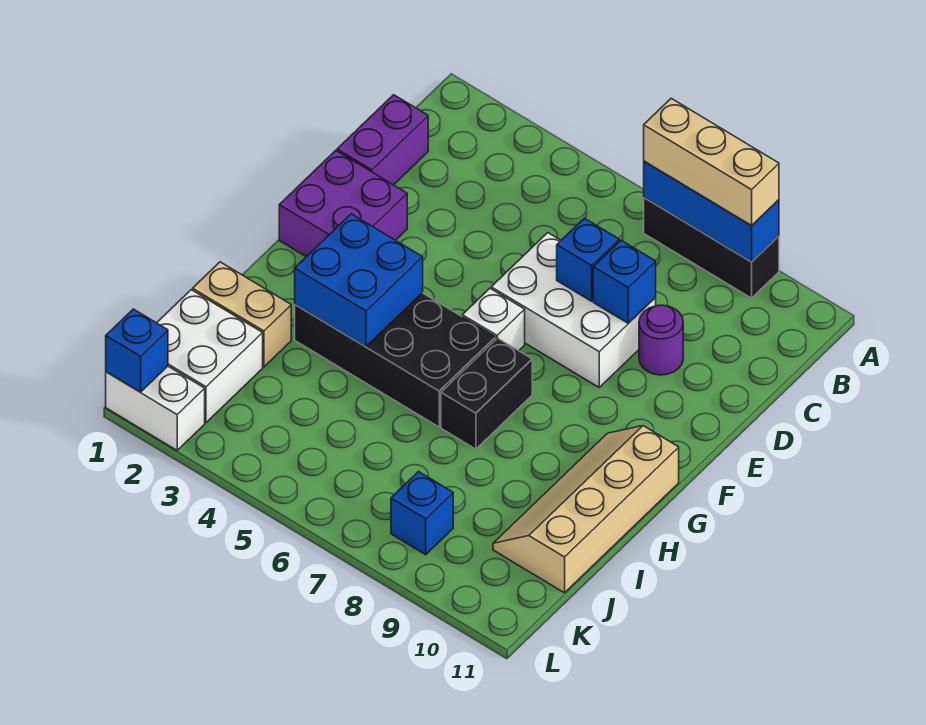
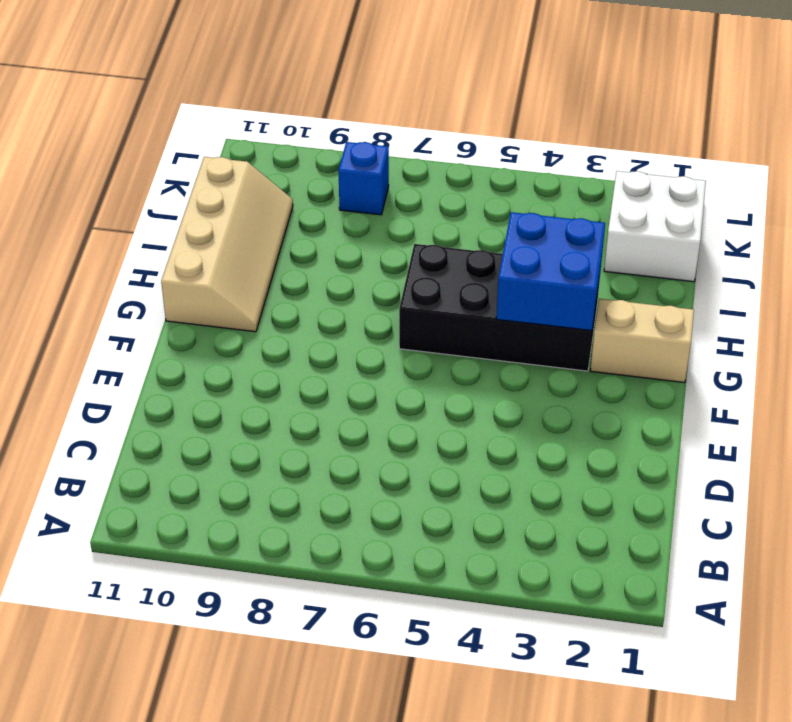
tan brick G1:G2 level 1 -> tan brick I1:I2 level 1
none -> black brick A7:A9 level 1
none -> purple brick C1:D1 level 1
none -> white brick D6:E8 level 1

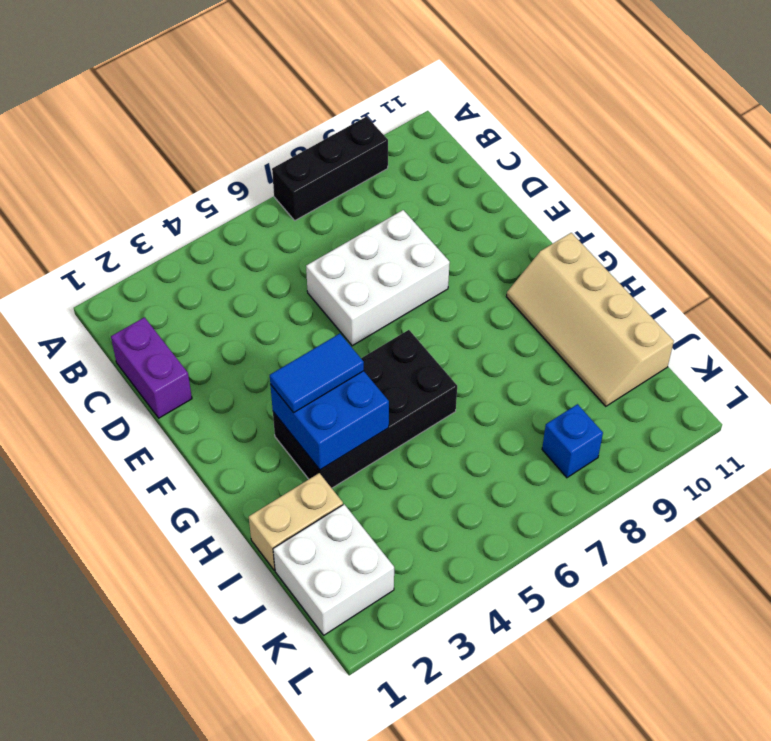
blue tile G3:G4 level 3 -> none
none -> purple round brick D9 level 1
none -> purple brick E1:F2 level 1
none -> white brick F6 level 1

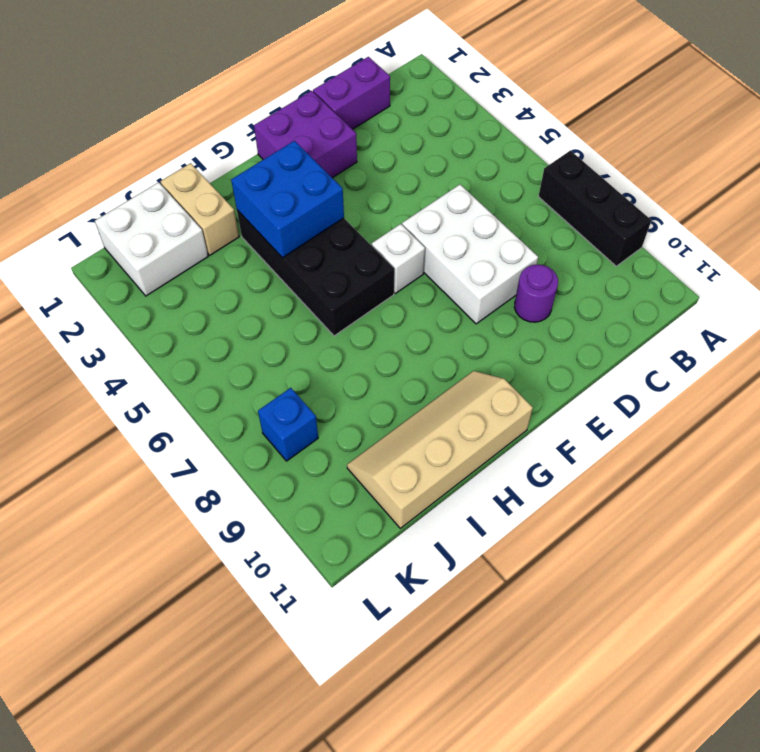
none -> black brick G7:H7 level 1
none -> white brick L1:L2 level 1
none -> blue brick A7:A9 level 2

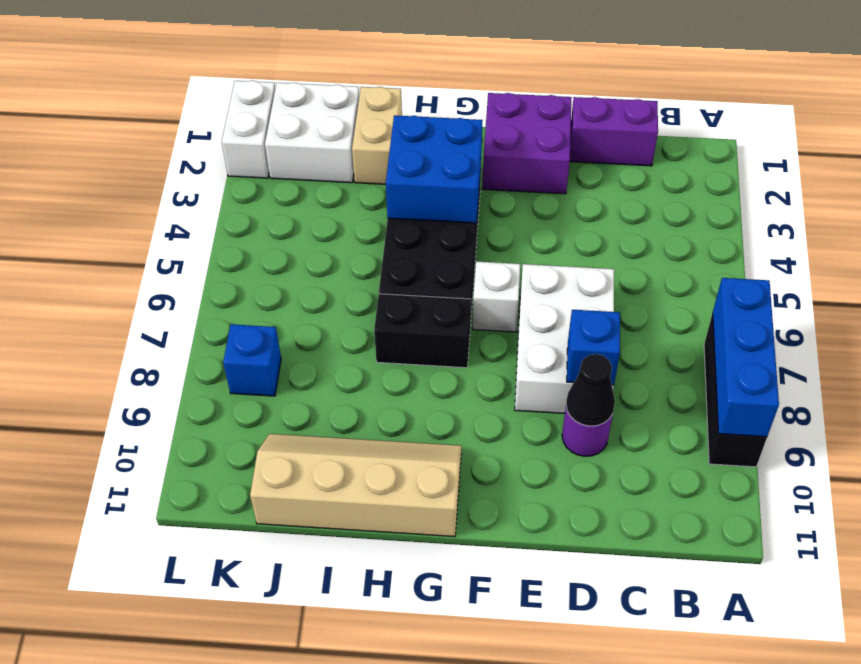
black cone D9 level 2 -> none
none -> blue brick D7 level 2
none -> blue brick L1 level 2
none -> tan brick A7:A9 level 3

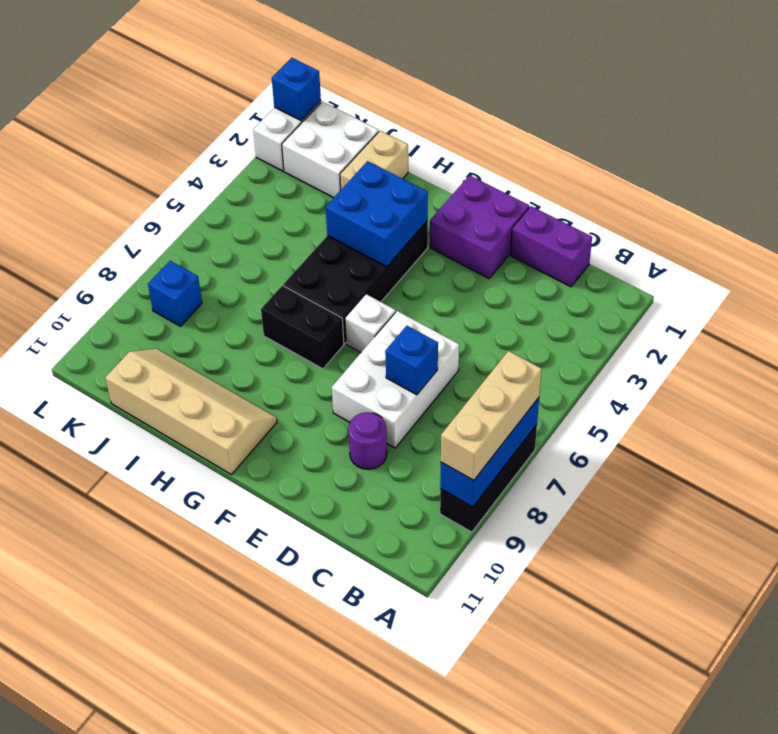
none -> blue brick D8 level 2

